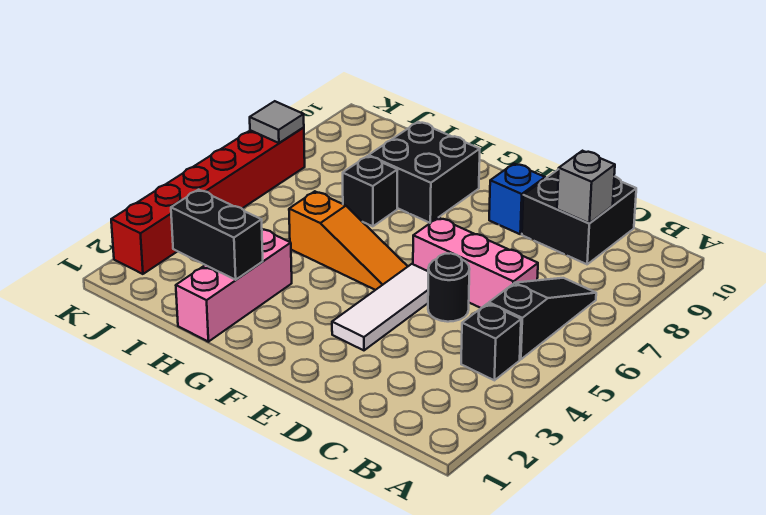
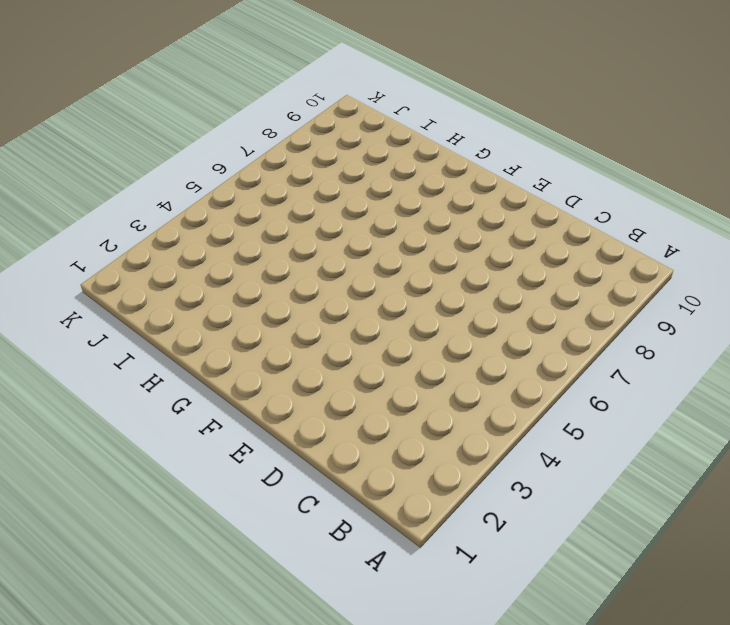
none -> black brick B4 level 1
none -> black slope B5:B7 level 1 top 5
none -> pink brick C6:E6 level 1

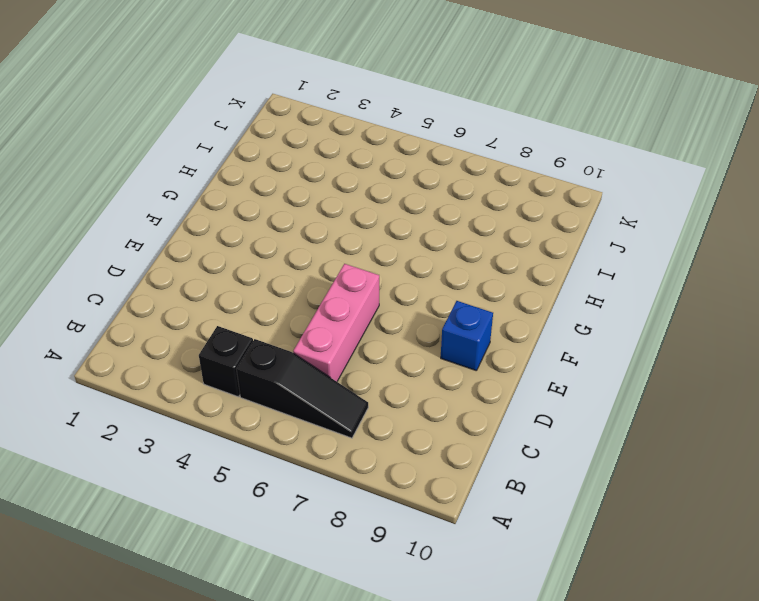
none -> black brick C9:D10 level 1
none -> black round brick D5 level 1
none -> white tile E3:E5 level 1

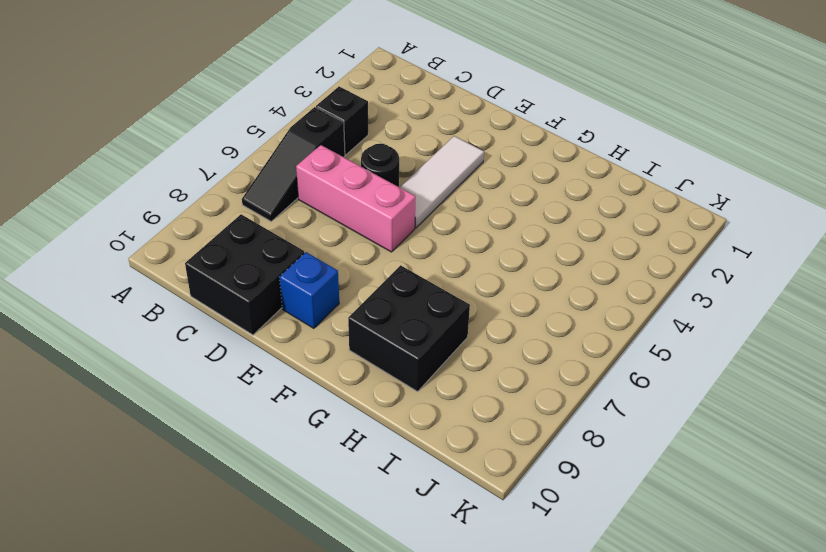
none -> orange slope F5:H5 level 1 top H
none -> pink brick H1:H3 level 1
none -> black brick H7 level 1

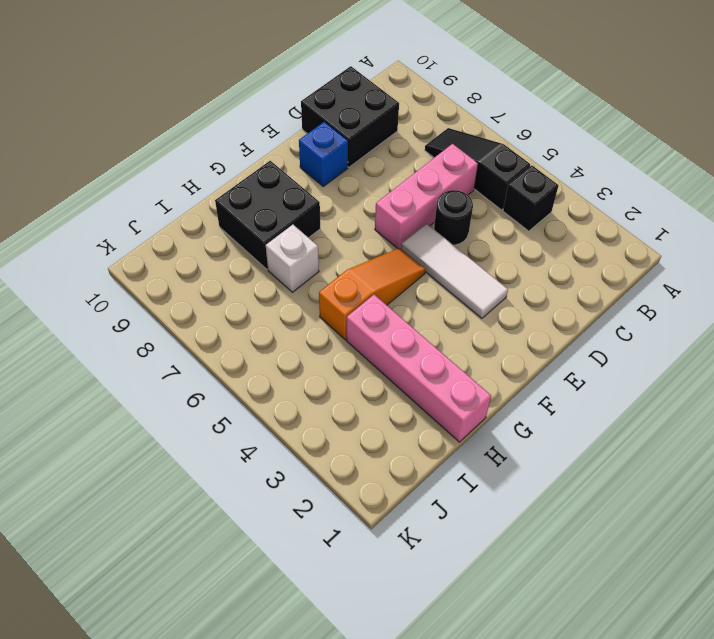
pink brick H1:H4 level 1 -> pink brick H1:H3 level 1
white brick H7 level 1 -> black brick H7 level 1
none -> red brick K2:K7 level 1
none -> grey brick C9 level 2
none -> black brick H2:I2 level 2

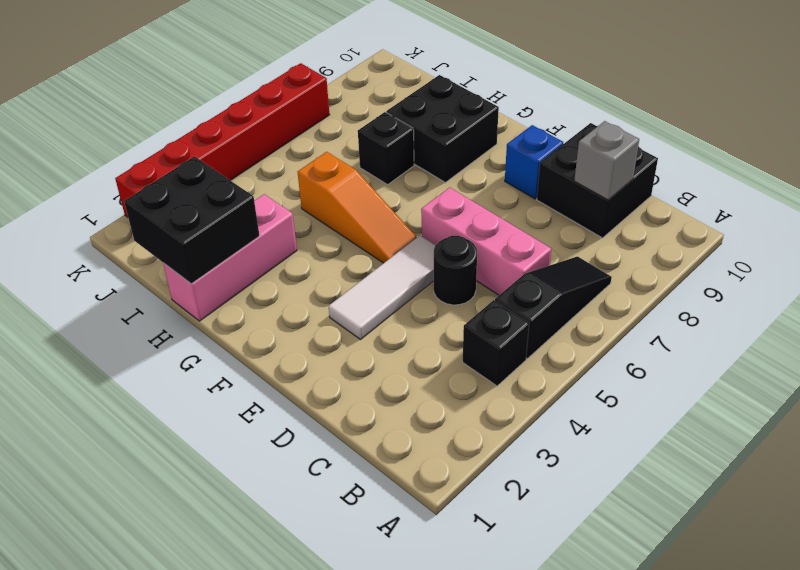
black brick H1:I2 level 2 -> black brick H2:I2 level 2
none -> grey tile K7 level 2

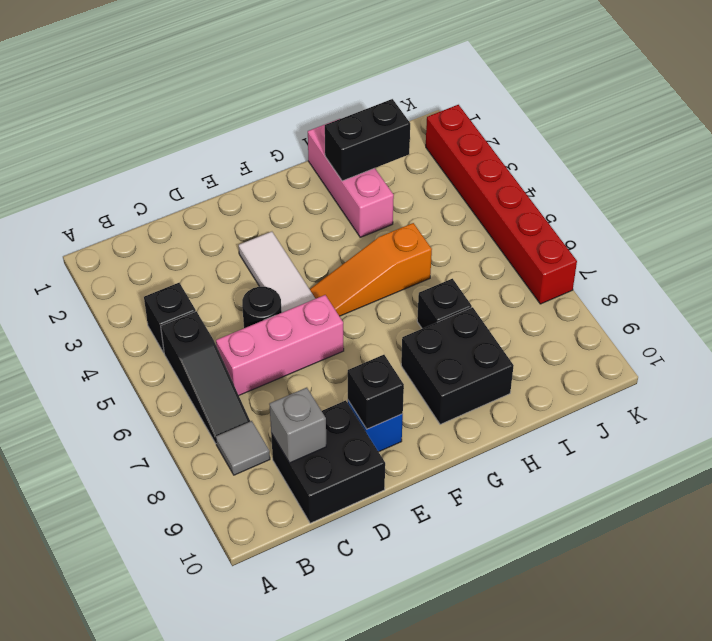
grey tile B8 level 1 -> grey tile K7 level 2
black brick E9 level 2 -> none

